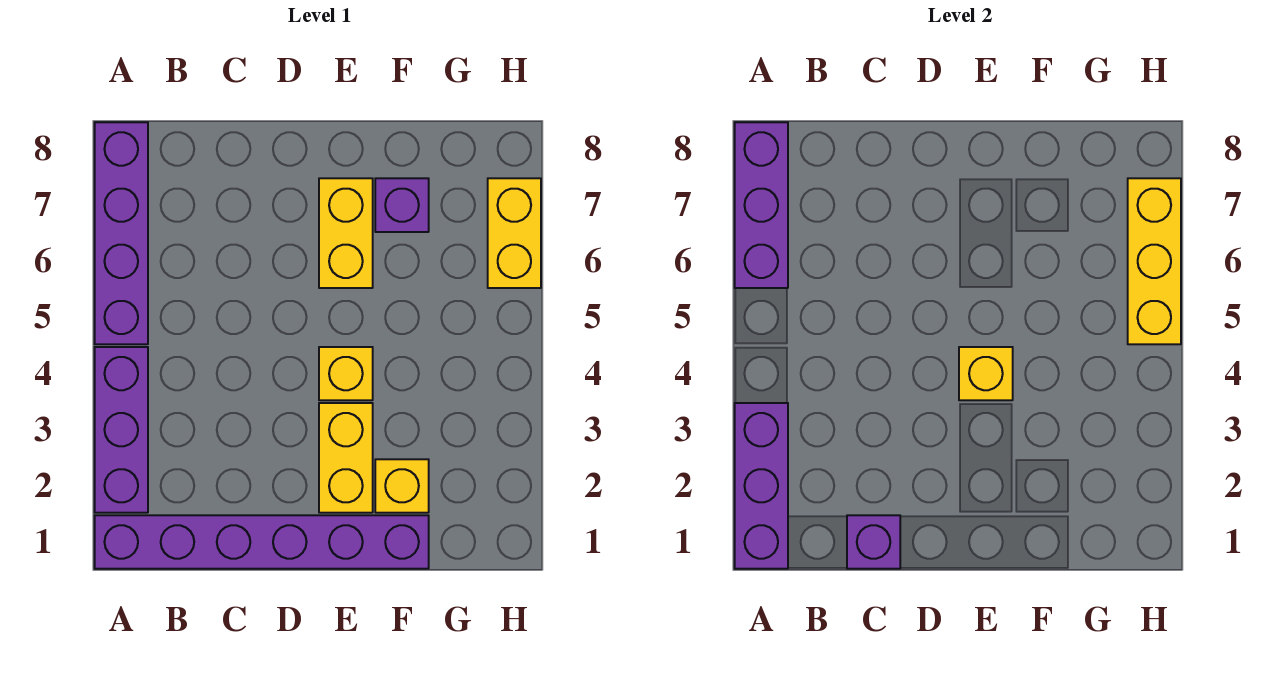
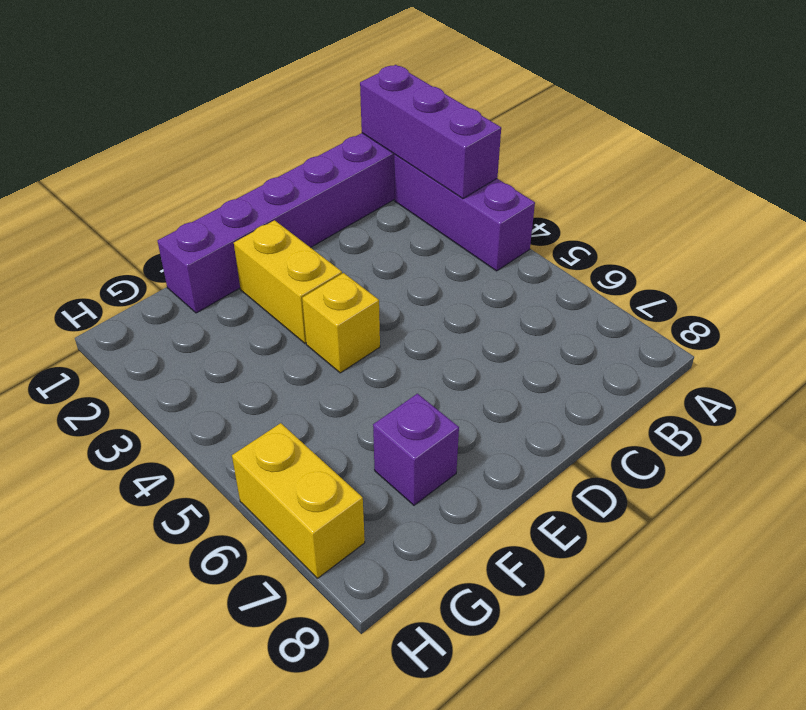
none -> purple brick A5:A8 level 1
none -> yellow brick E6:E7 level 1
none -> yellow brick F2 level 1

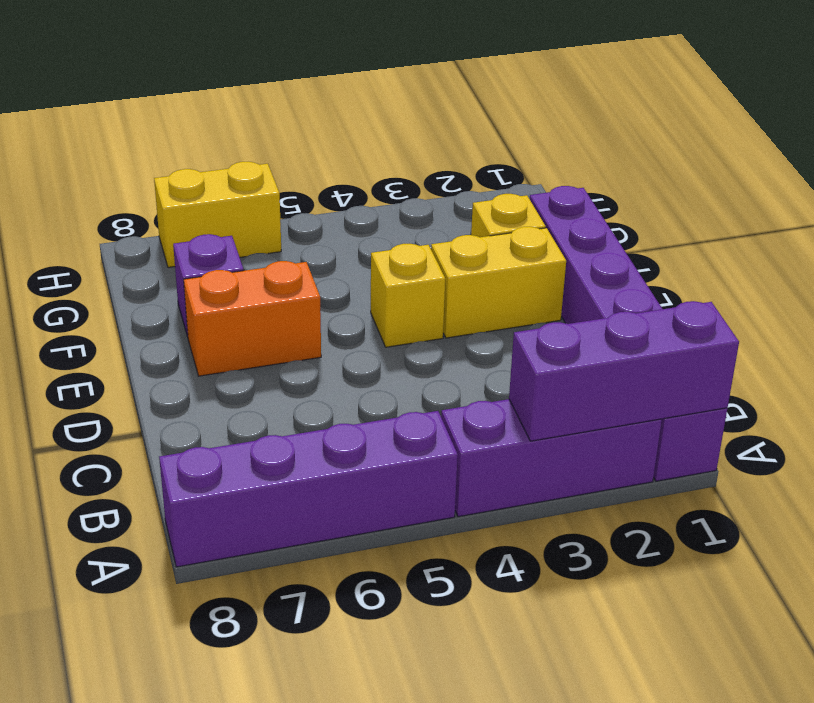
orange brick E6:E7 level 1 -> yellow brick E6:E7 level 1
none -> purple brick A6:A8 level 2
none -> purple brick C1 level 2
none -> yellow brick E4 level 2

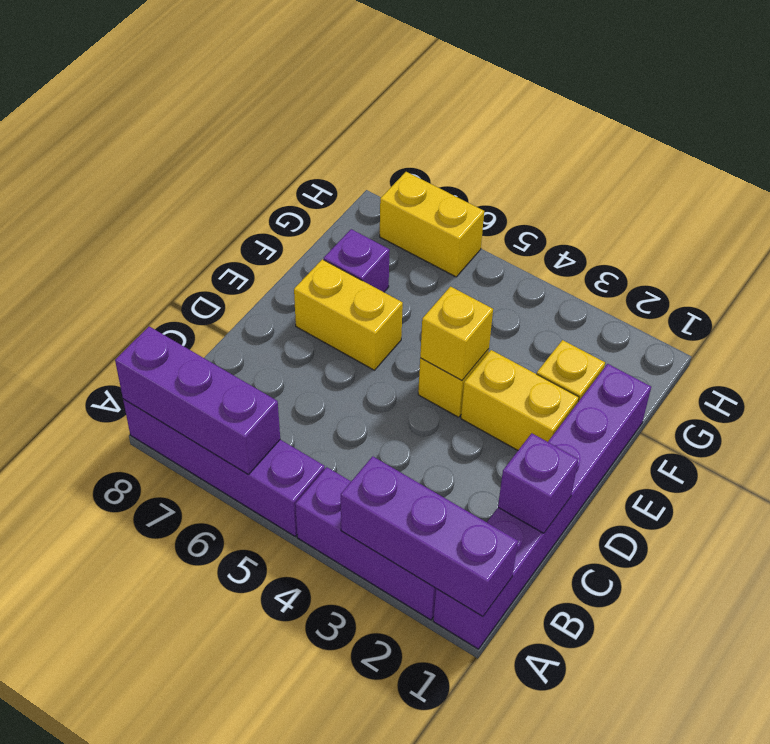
none -> yellow brick H5:H7 level 2

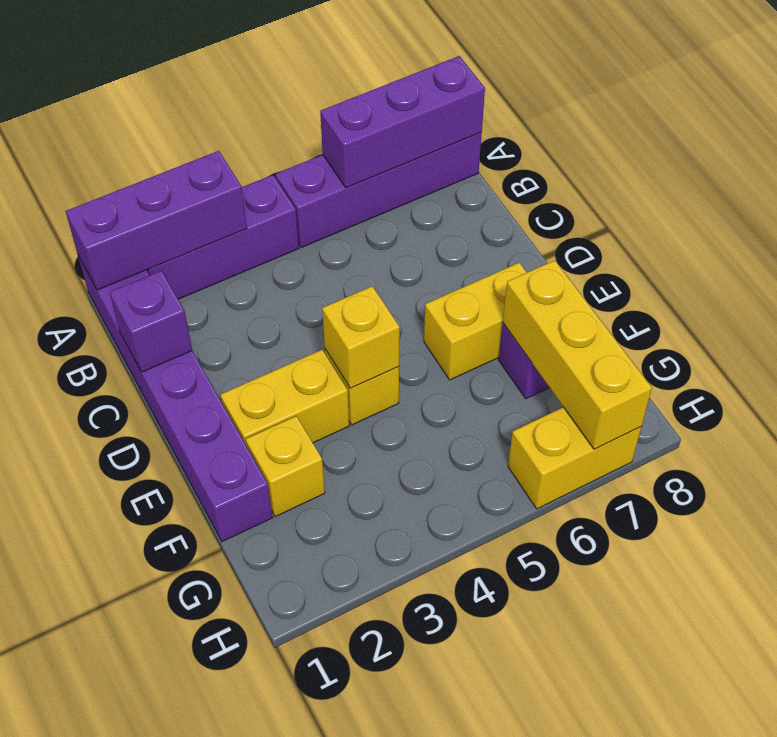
yellow brick F7:H7 level 2 -> yellow brick H5:H7 level 2

